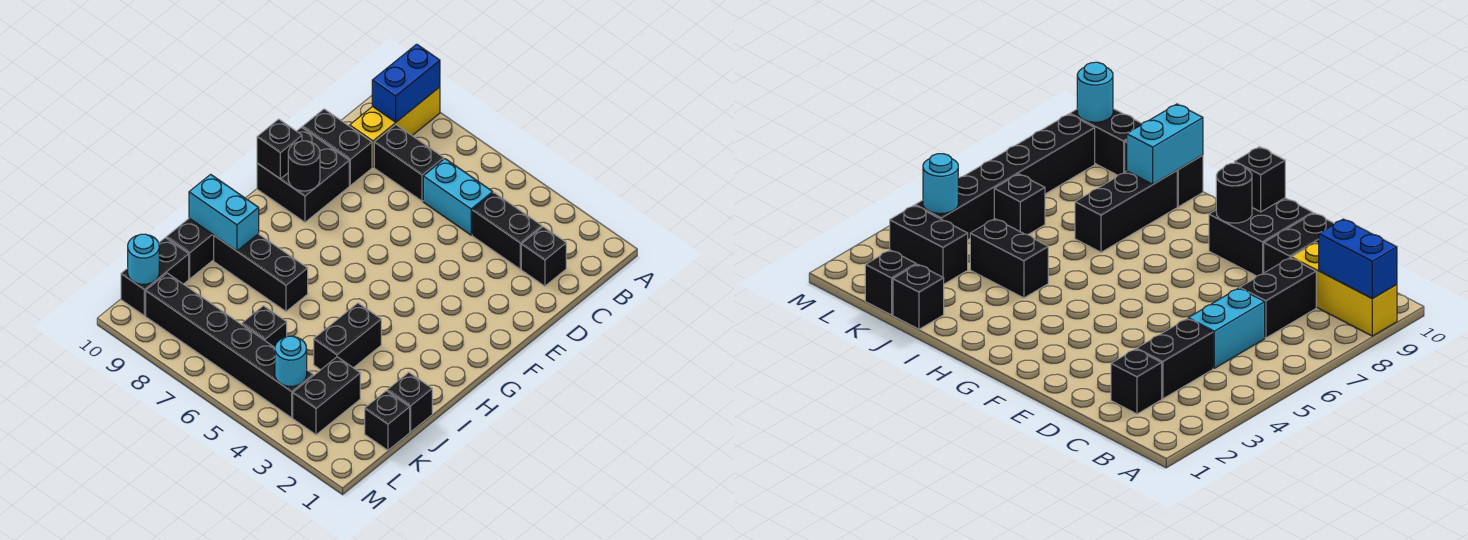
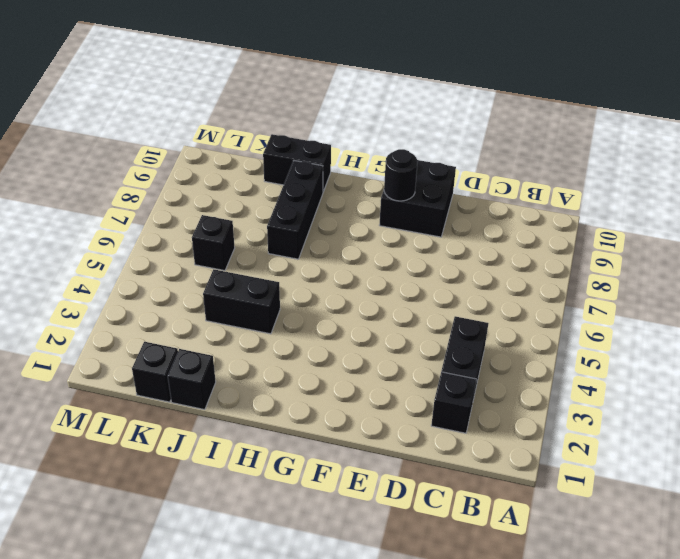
none -> yellow brick A9:C9 level 1
none -> cyan brick C5:C6 level 1
none -> black brick C7:C8 level 1

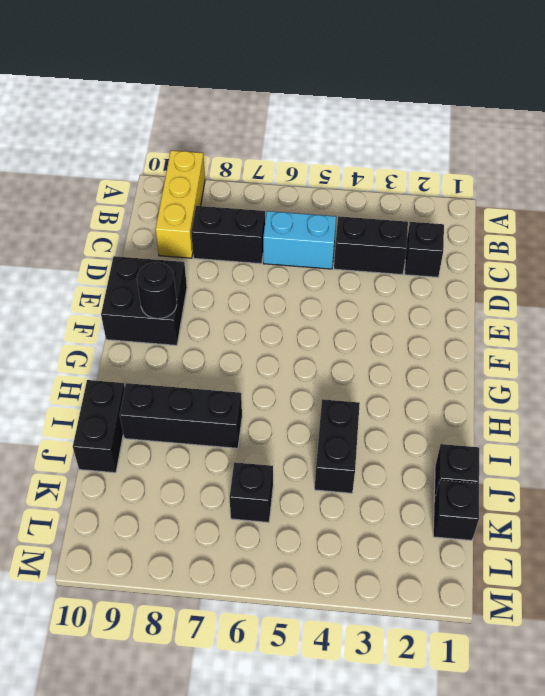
none -> black brick D9:D10 level 1
none -> black brick K3:L3 level 1
none -> black brick K10:L10 level 1

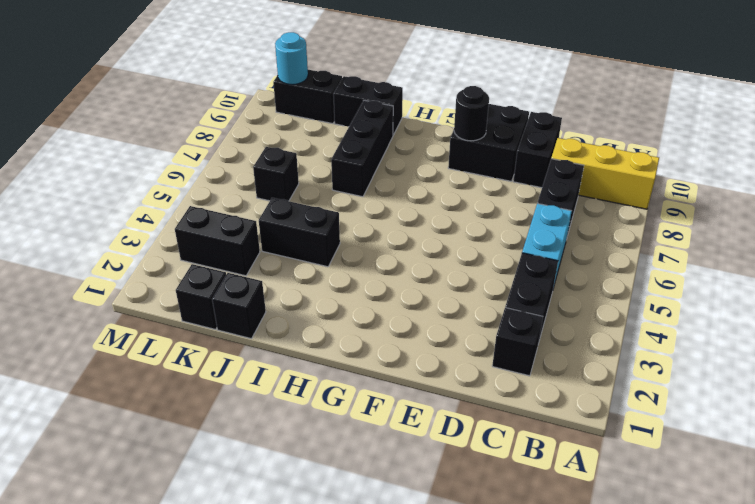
none -> black brick L4:L9 level 1
none -> blue brick A9:B9 level 2
none -> black brick F10 level 2

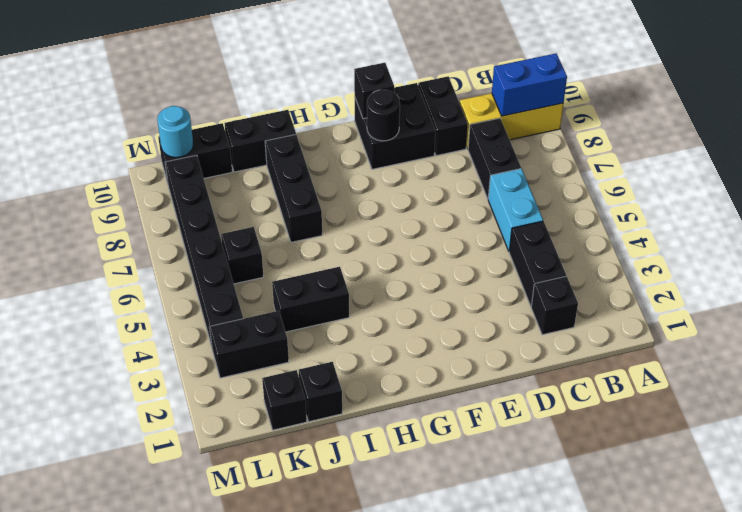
none -> cyan brick I9:I10 level 2
none -> cyan round brick L4 level 2

